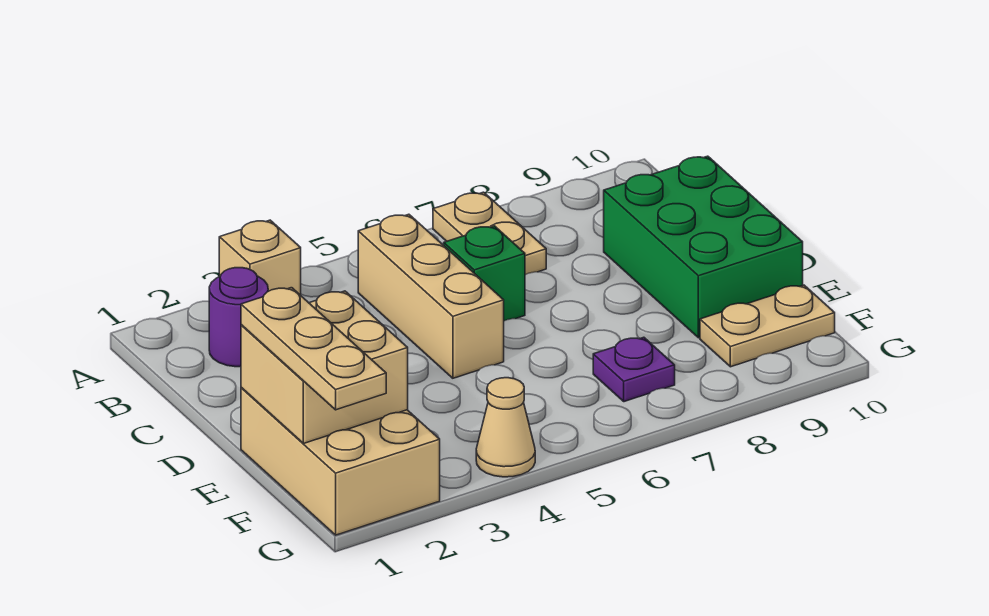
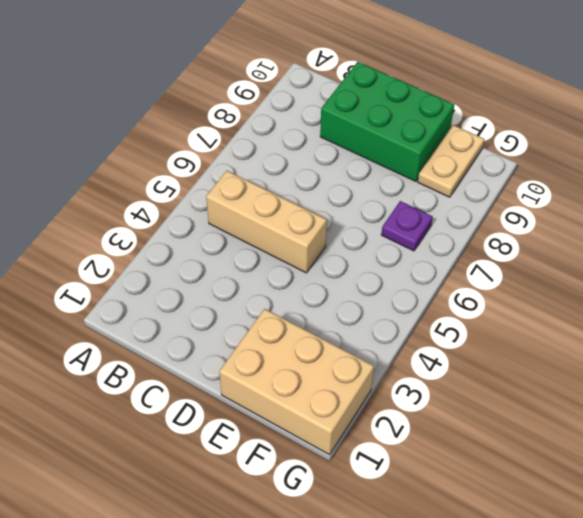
none -> tan brick A3 level 1
none -> tan plate A7:B7 level 1
none -> purple round brick B2 level 1

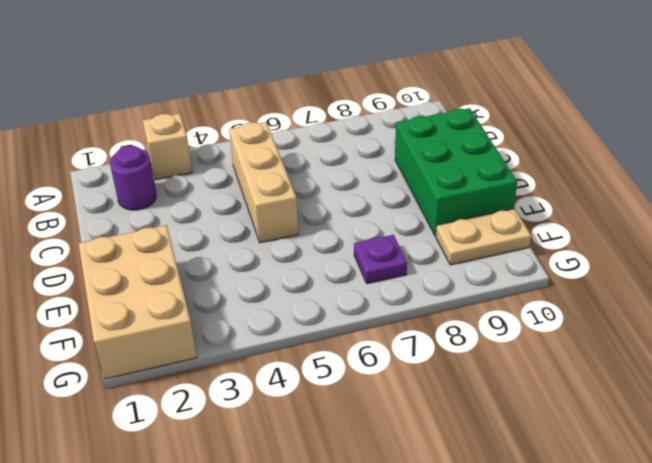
none -> tan plate A7:B7 level 1
none -> green brick C6 level 1
none -> tan cone G4 level 1

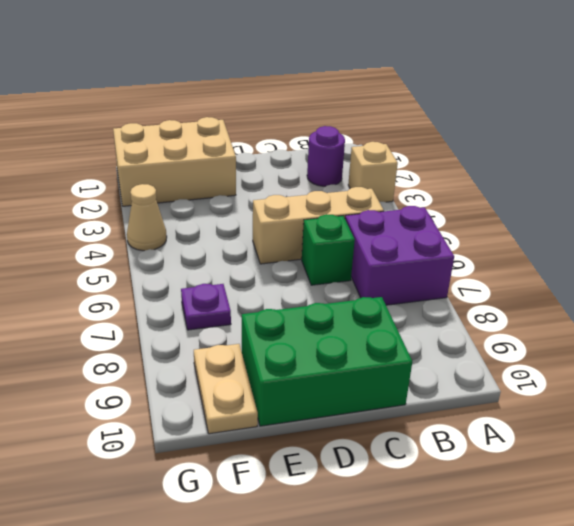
purple brick A6:B7 level 1 -> tan plate A7:B7 level 1
none -> tan brick E1:F2 level 2
none -> tan plate E1:G1 level 3

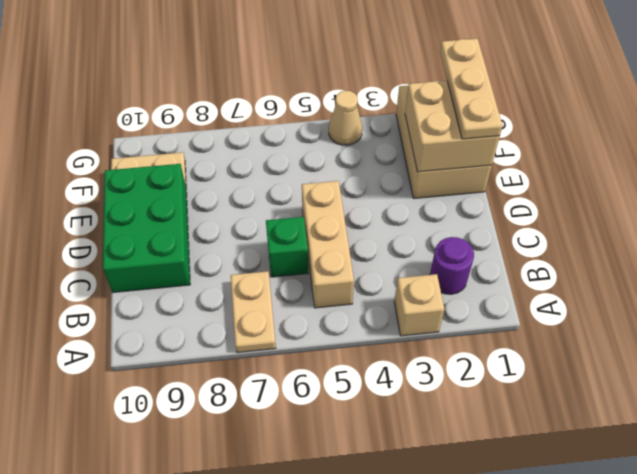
none -> purple plate F7 level 1

